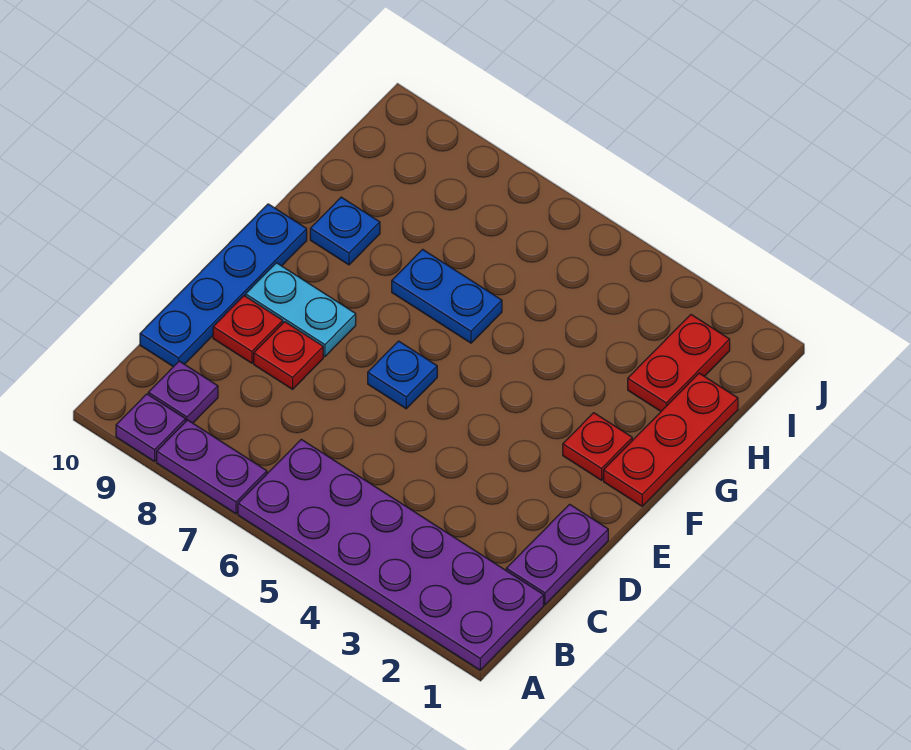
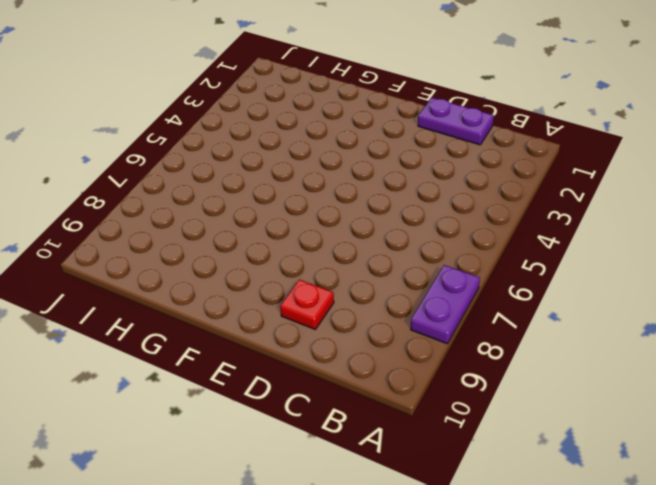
none -> purple plate A1:B6 level 1
none -> purple plate A9 level 1
none -> purple plate B9 level 1

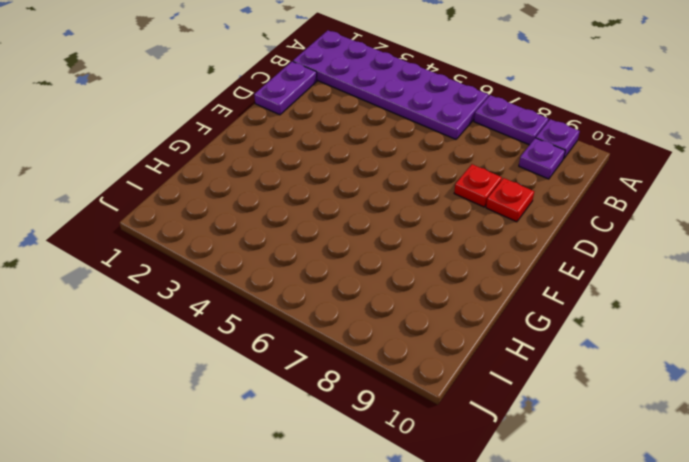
none -> blue plate C10:F10 level 1
none -> blue plate E6 level 1
none -> cyan plate E8:E9 level 1

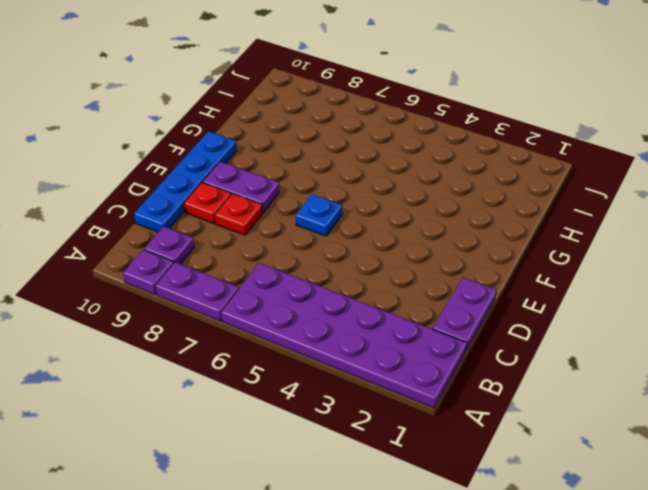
purple plate E8:E9 level 1 -> cyan plate E8:E9 level 1
none -> red plate F1:H1 level 1
none -> red plate F2 level 1
none -> blue plate G6:G7 level 1

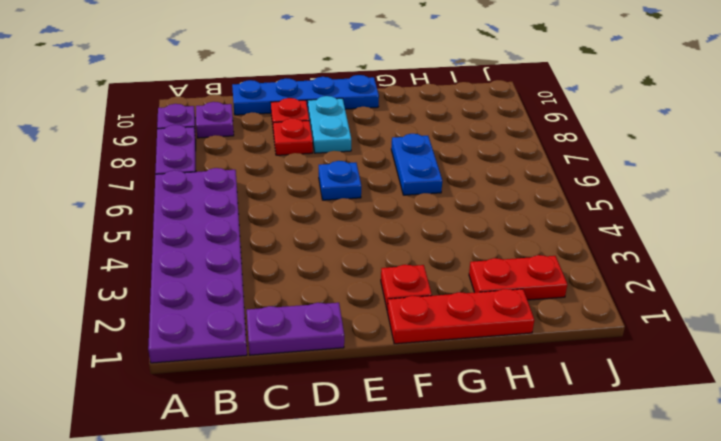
none -> blue plate G9 level 1

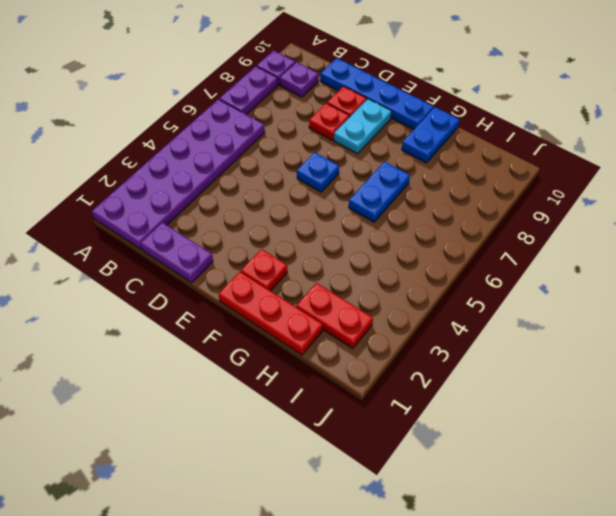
blue plate G9:G10 level 1 -> blue plate G9 level 1

